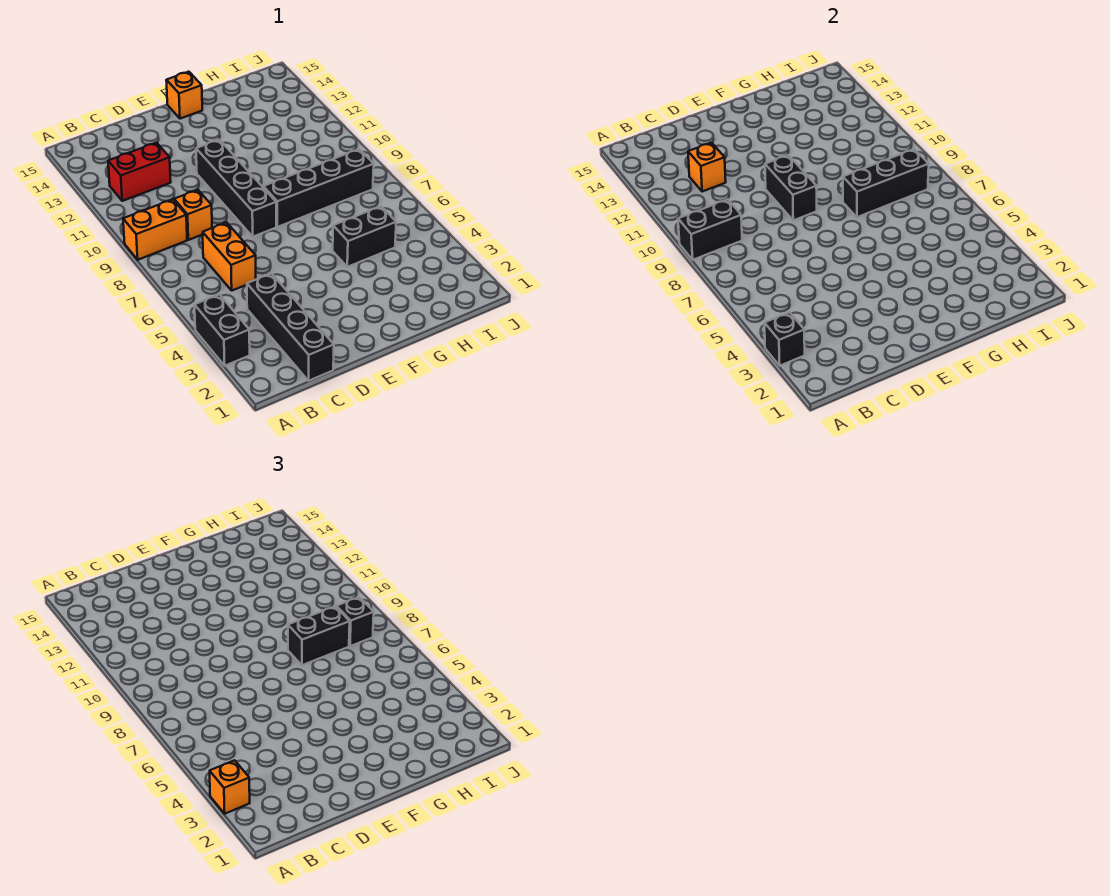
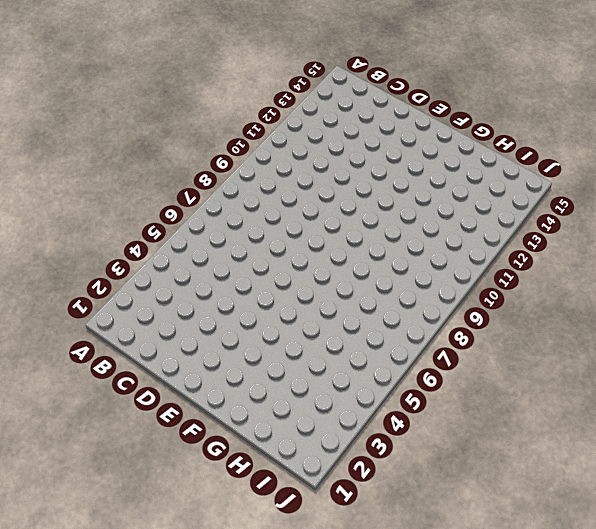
none -> black brick A3:A4 level 1
none -> orange brick A9:B9 level 1
none -> red brick B12:C12 level 1

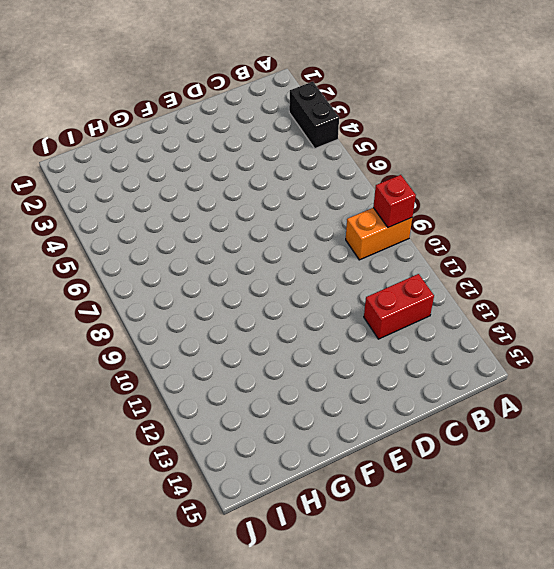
red brick A9 level 2 -> black brick A9:B9 level 2
none -> black brick C1:C4 level 1
none -> orange brick C6:C7 level 1
none -> orange brick C9 level 1

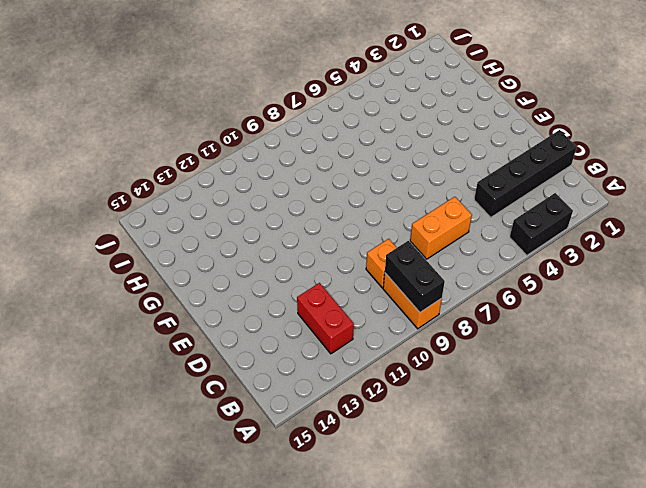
none -> black brick E8:E11 level 1
none -> black brick F8:I8 level 1
none -> orange brick F15 level 1

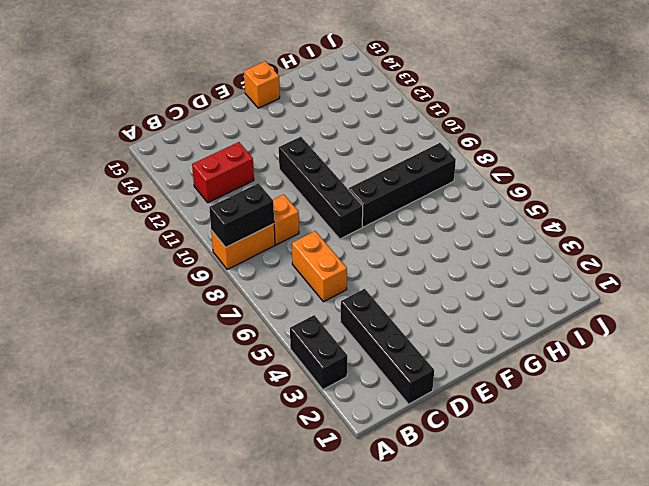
none -> black brick G5:H5 level 1
none -> black brick A3 level 2
none -> orange brick C12 level 2

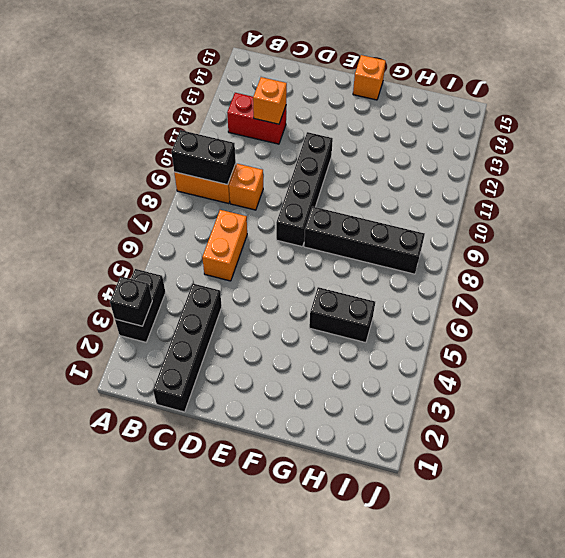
none -> black brick E9:E10 level 2
none -> black brick G8:I8 level 2
none -> orange brick A3 level 3

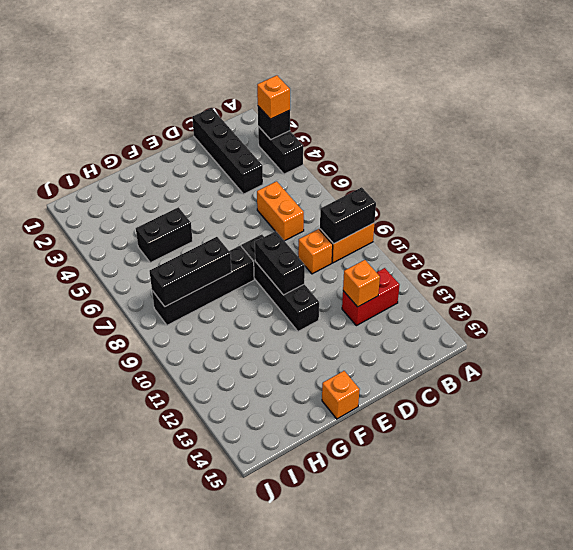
none -> black brick G8:H8 level 3
none -> black brick I8 level 3

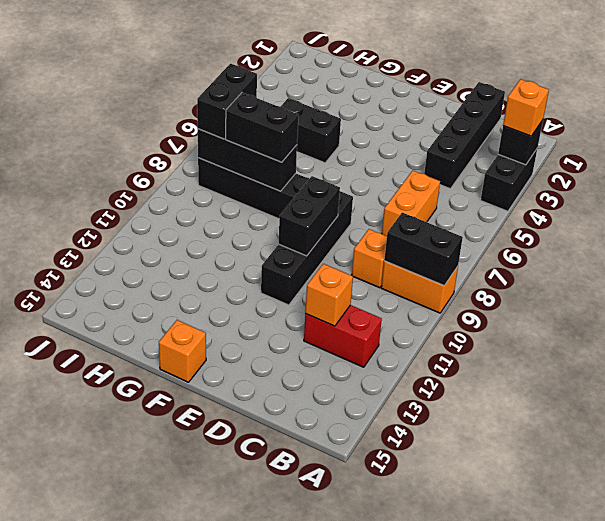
black brick I7:I8 level 3 -> black brick I8 level 3

